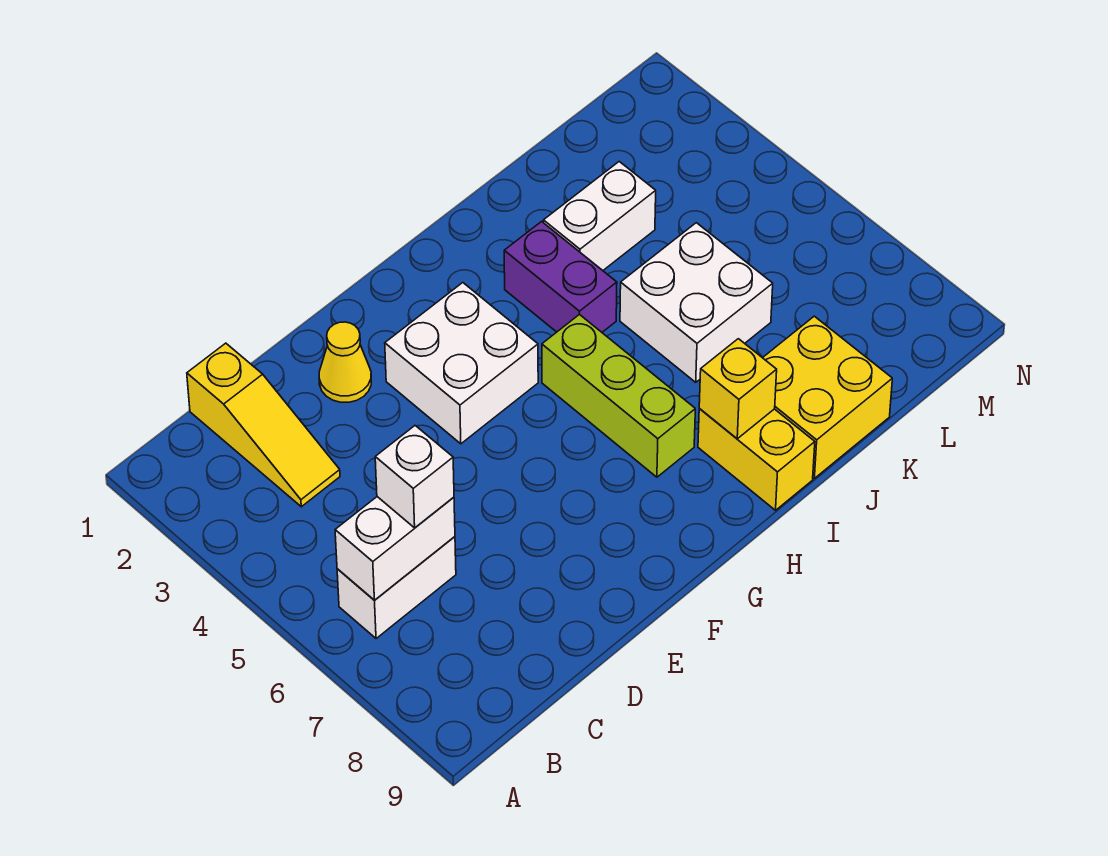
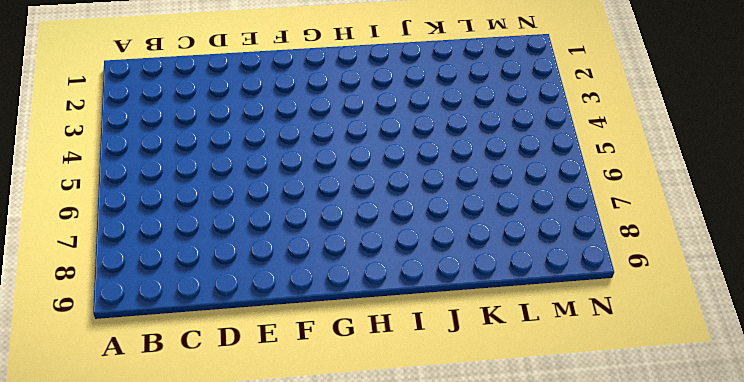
none -> white brick B6:C6 level 1
none -> yellow slope C1:C3 level 1 top 1
none -> yellow cone E2 level 1

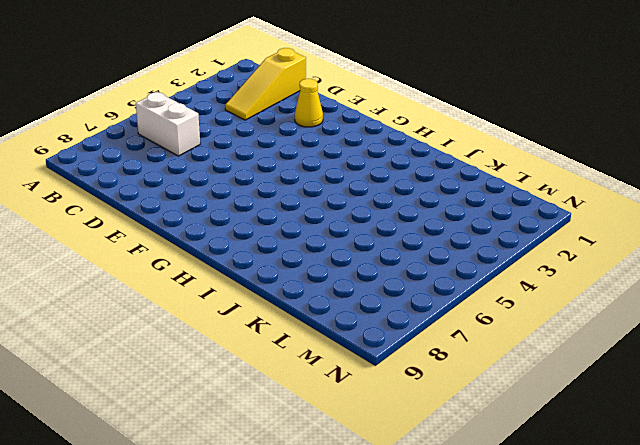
none -> white brick F3:G4 level 1
none -> lime brick H5:H7 level 1
none -> purple brick I3:I4 level 1

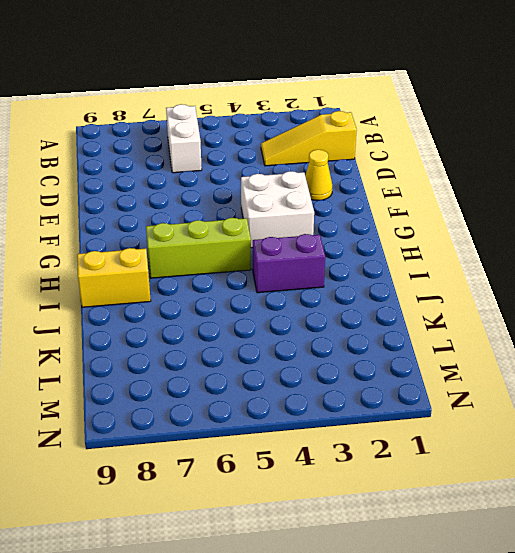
none -> white brick J3:K3 level 1
none -> white brick J5:K6 level 1
none -> yellow brick J8:K9 level 1

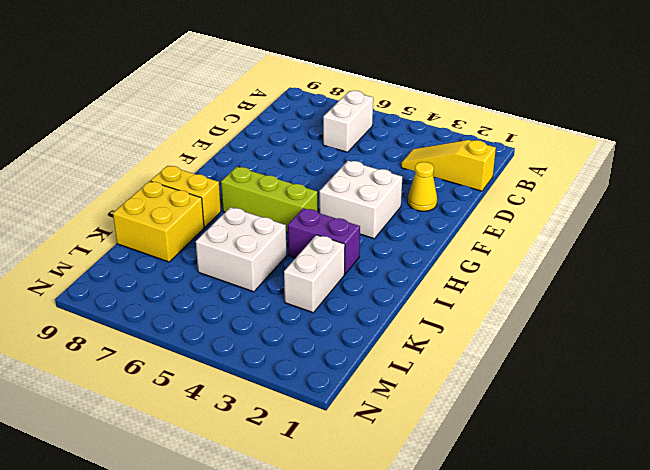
none -> white brick B6:C6 level 2
none -> yellow brick I8 level 2
none -> white brick C6 level 3

